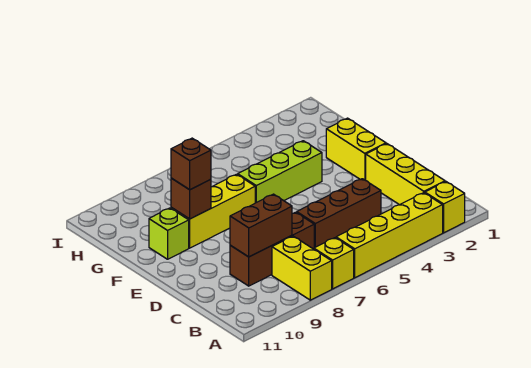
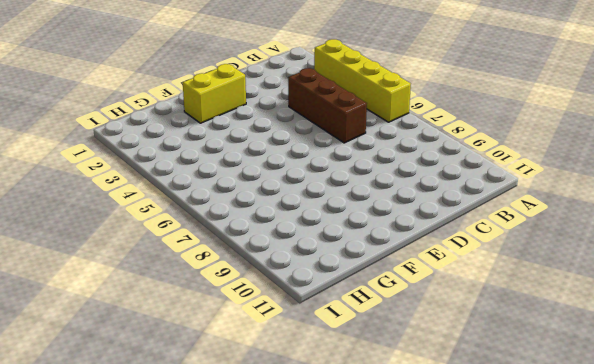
none -> yellow brick A2 level 1
none -> yellow brick A7 level 1
none -> yellow brick A8:B8 level 1

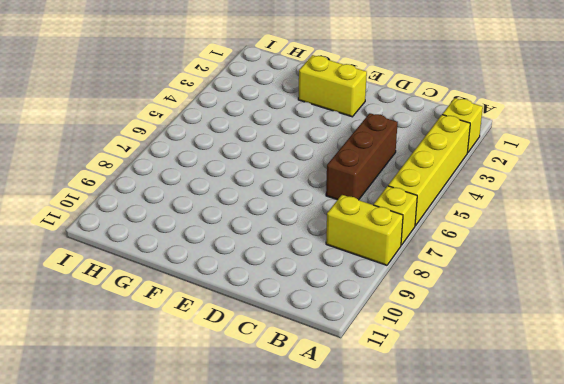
none -> yellow brick B2:D2 level 1
none -> brown brick C7:C9 level 1
none -> lime brick F4:F6 level 1

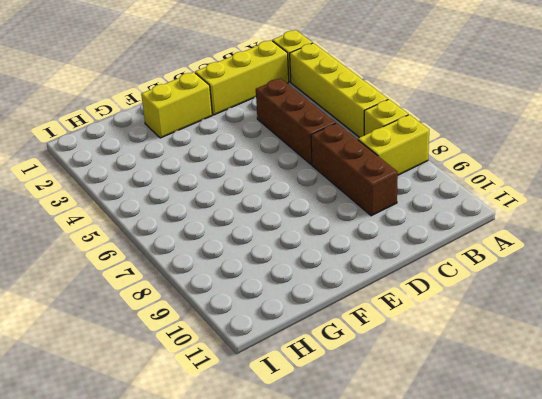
none -> lime brick F4:F6 level 1
none -> yellow brick F7:F9 level 1
none -> lime brick F10 level 1

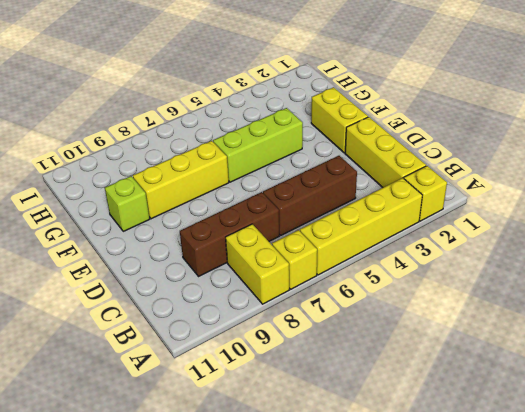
none -> brown brick C8:C9 level 2
none -> brown brick F9 level 2
none -> brown brick F9 level 3

